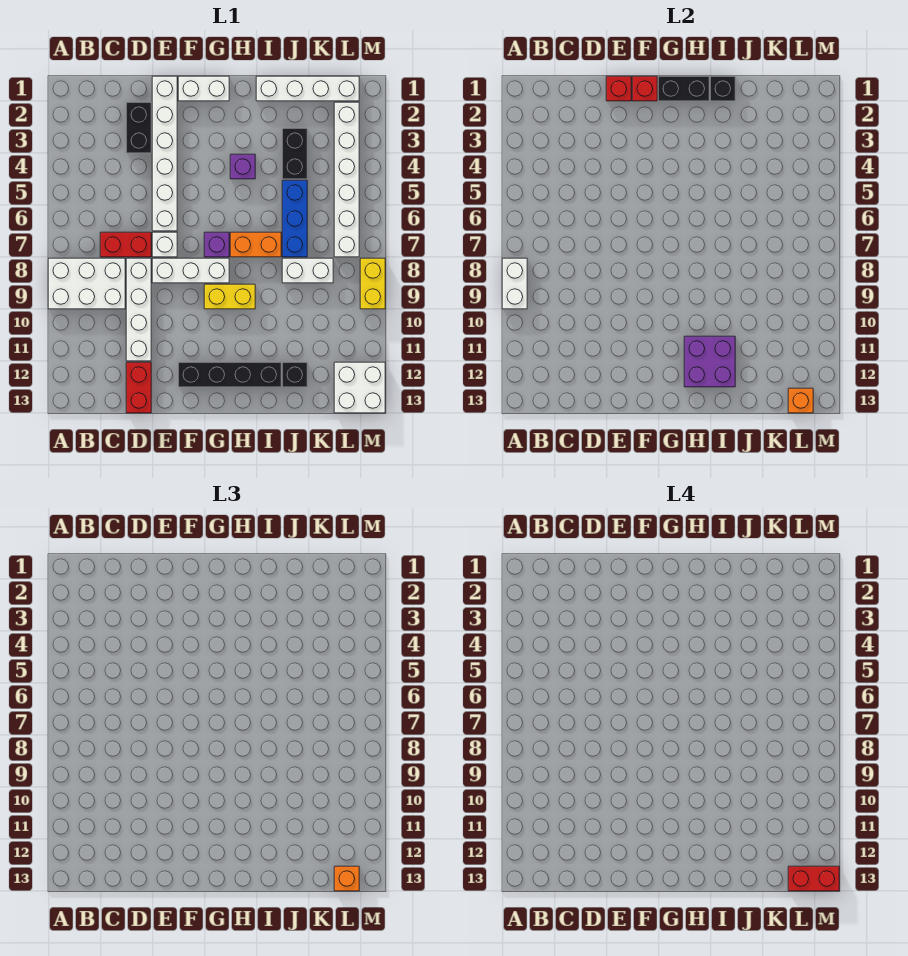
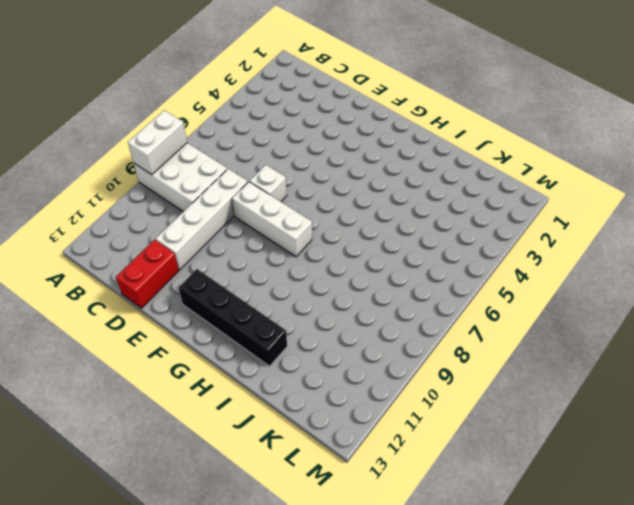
none -> red brick C7:D7 level 1
none -> black brick D2:D3 level 1
none -> white brick E1:E6 level 1
none -> white brick F1:G1 level 1

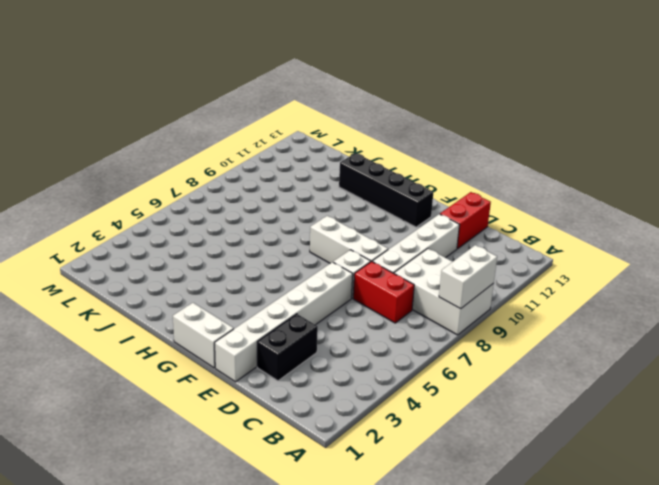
none -> purple brick G7 level 1
none -> yellow brick G9:H9 level 1
none -> purple brick H4 level 1
none -> orange brick H7:I7 level 1

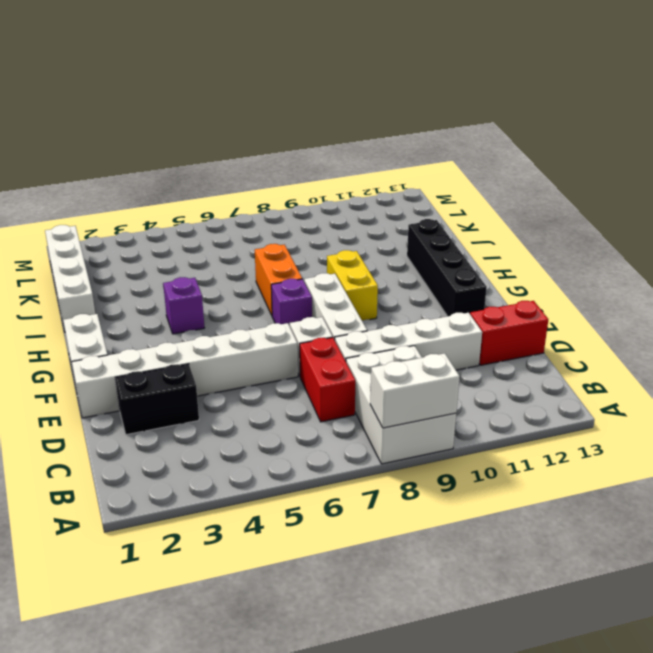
none -> black brick J3:J4 level 1
none -> blue brick J5:J7 level 1
none -> white brick J8:K8 level 1
none -> black brick J12 level 1

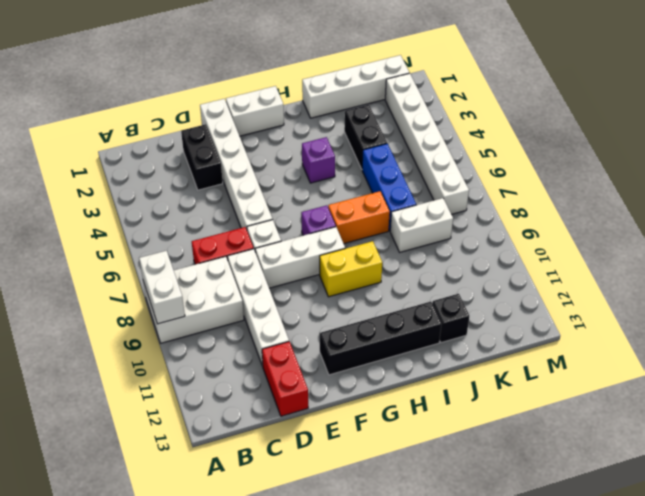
none -> white brick L12:M13 level 1
none -> yellow brick M8:M9 level 1
none -> red brick E1 level 2
none -> red brick F1 level 2

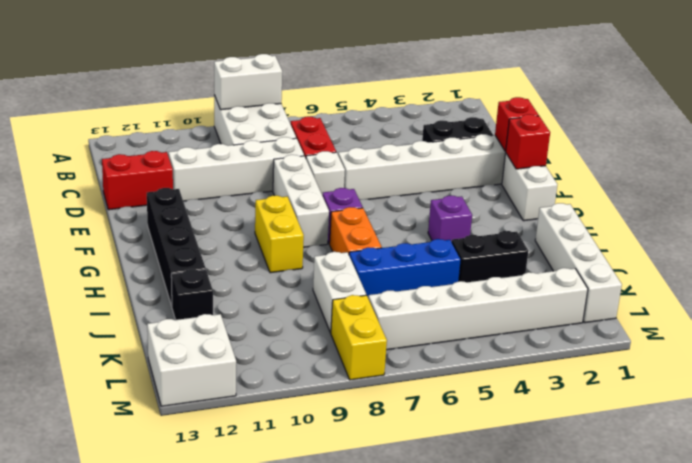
yellow brick L8:M8 level 1 -> yellow brick M8:M9 level 1
none -> black brick G1:H1 level 2
none -> purple brick H11:I12 level 2
none -> black brick I1 level 2
none -> orange brick L13 level 2

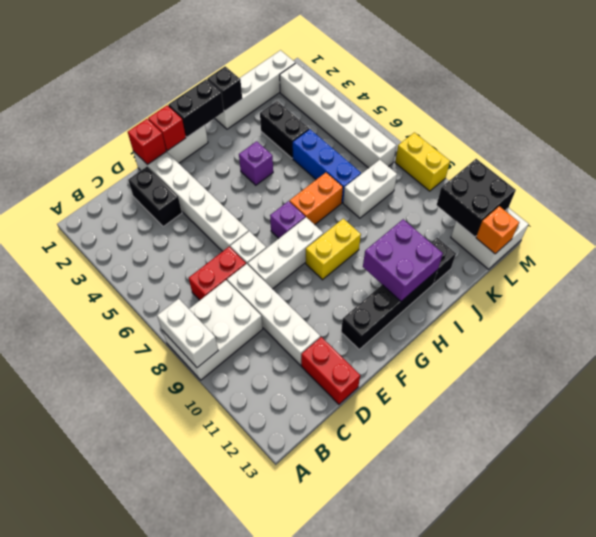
black brick L11:M12 level 2 -> none
none -> orange brick L13 level 3
none -> red brick L13:M13 level 4

